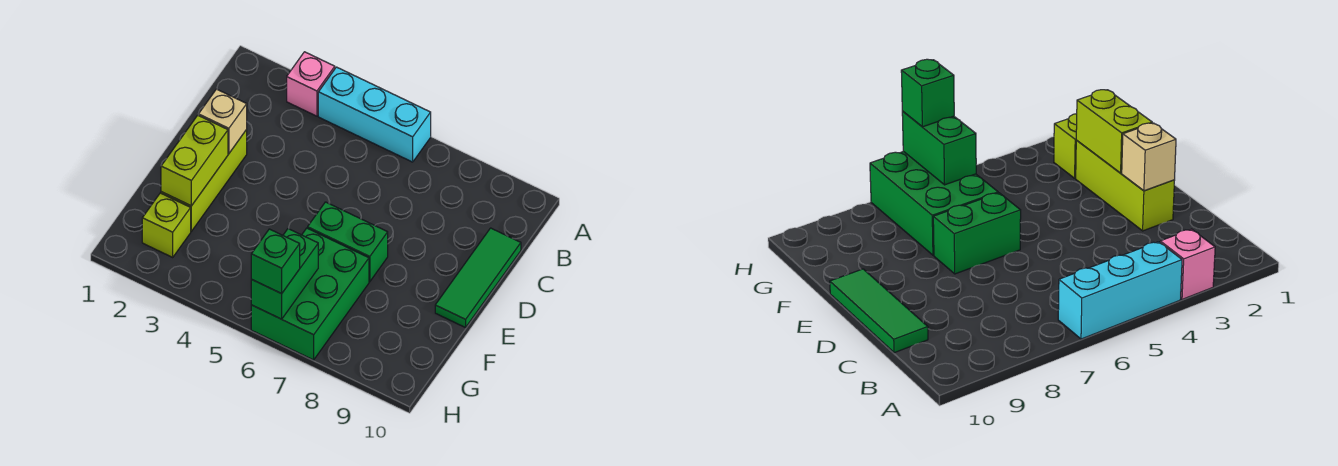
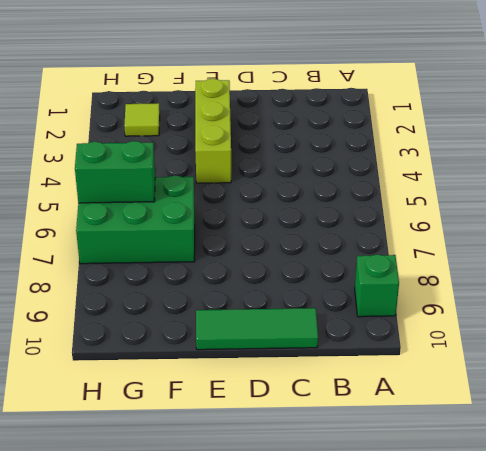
green brick A9 level 1 -> green brick H6 level 3
lime brick E2:E4 level 1 -> lime brick D2:F2 level 1
lime tile G2 level 1 -> lime brick G2 level 1
none -> pink brick A3 level 1
none -> cyan brick A4:A6 level 1

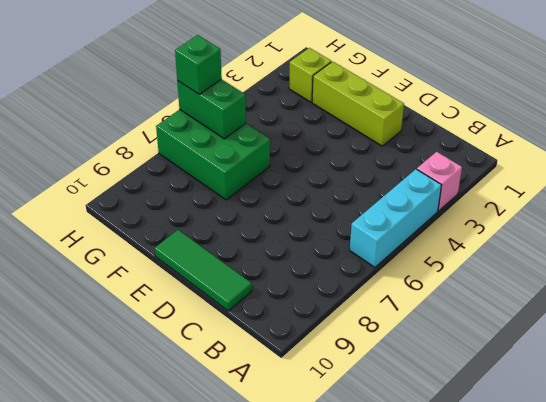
none -> green brick E6:E7 level 1
none -> tan brick D2 level 2

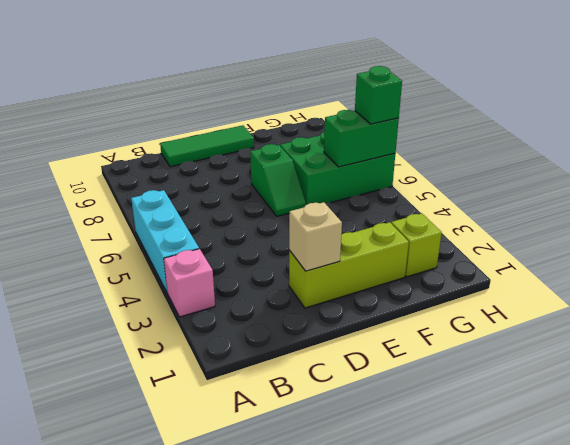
green slope E6:E7 level 1 top 7 -> green brick E6:E7 level 1
none -> lime brick E2:F2 level 2

